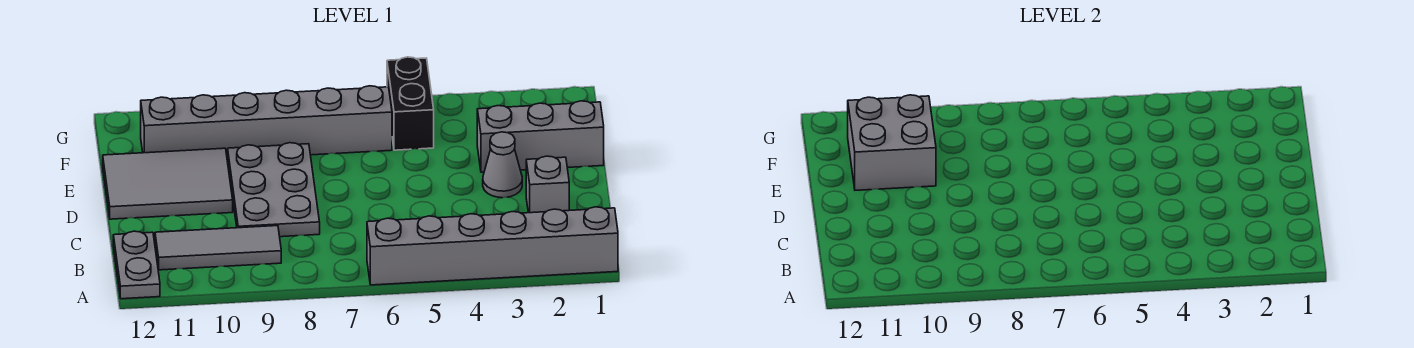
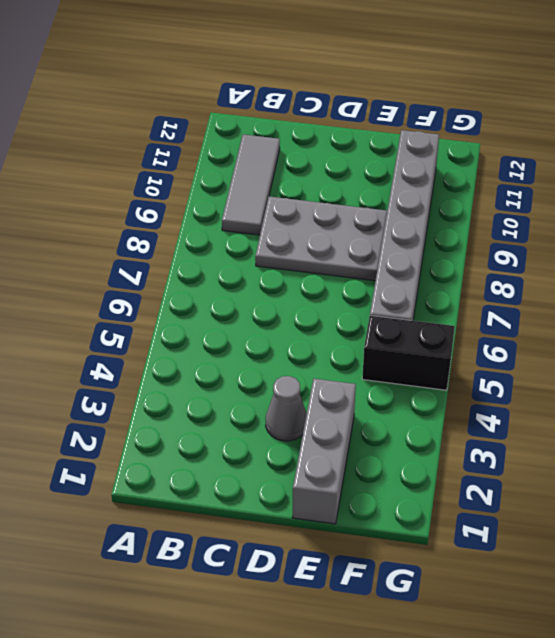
none -> grey brick A1:A6 level 1
none -> grey plate A12:B12 level 1

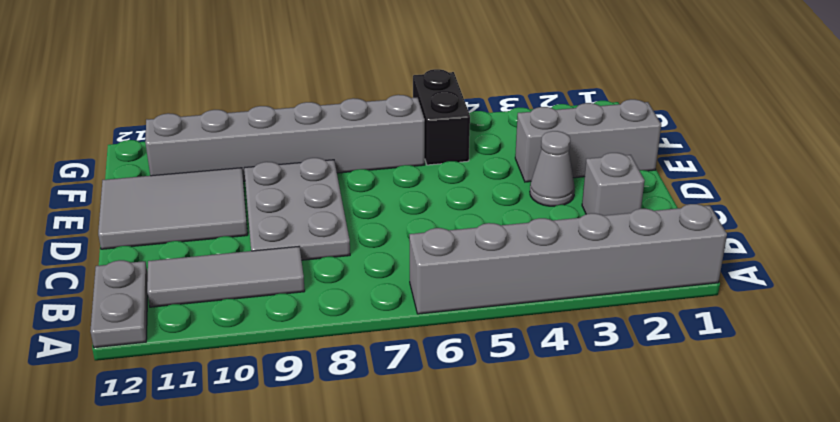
none -> grey brick E10:F11 level 2

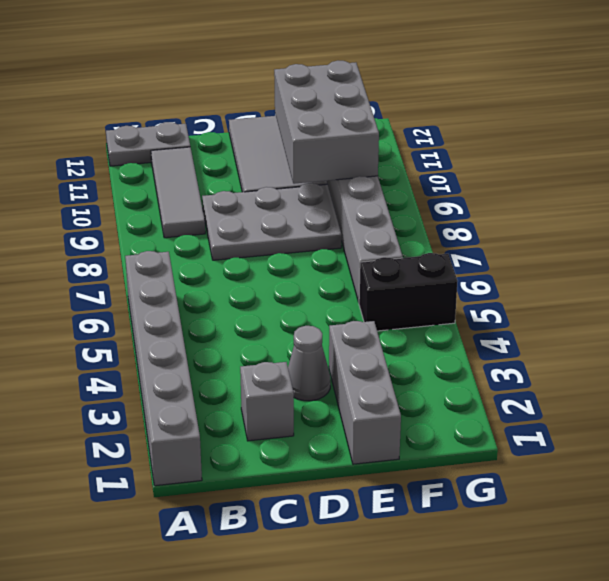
grey brick E9:F11 level 2 -> grey brick E10:F11 level 2

